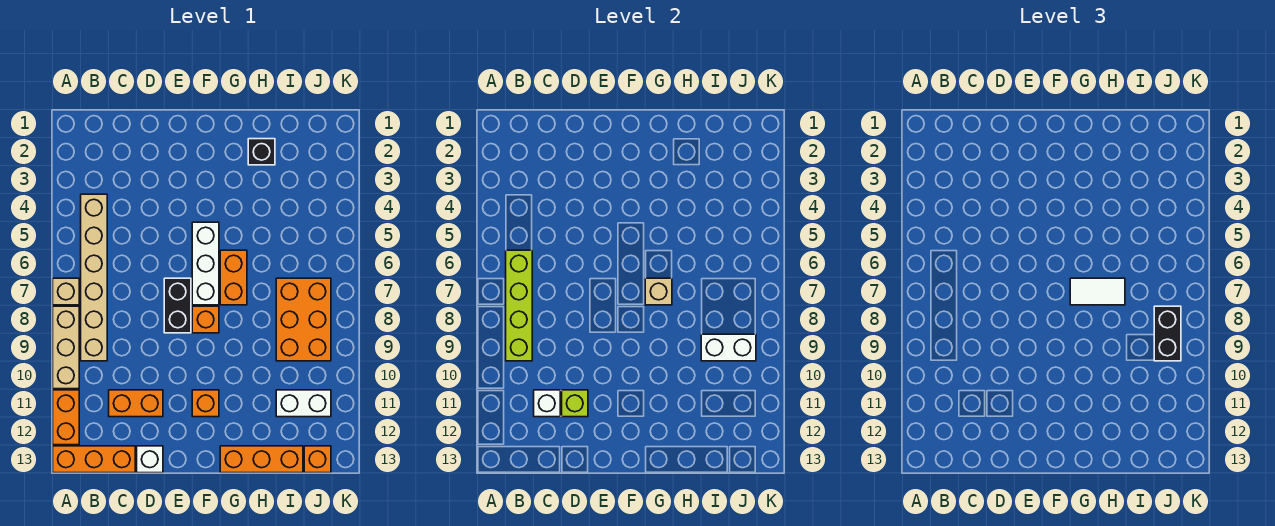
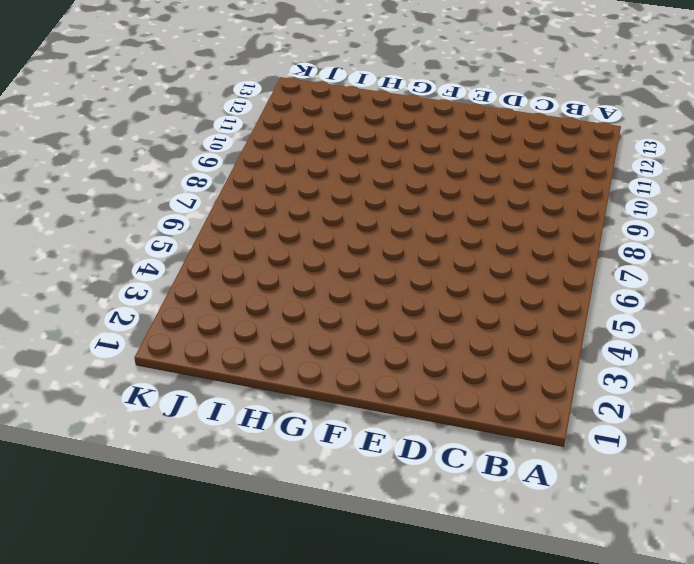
none -> tan brick A7 level 1
none -> tan brick A8:A10 level 1
none -> orange brick A11:A12 level 1

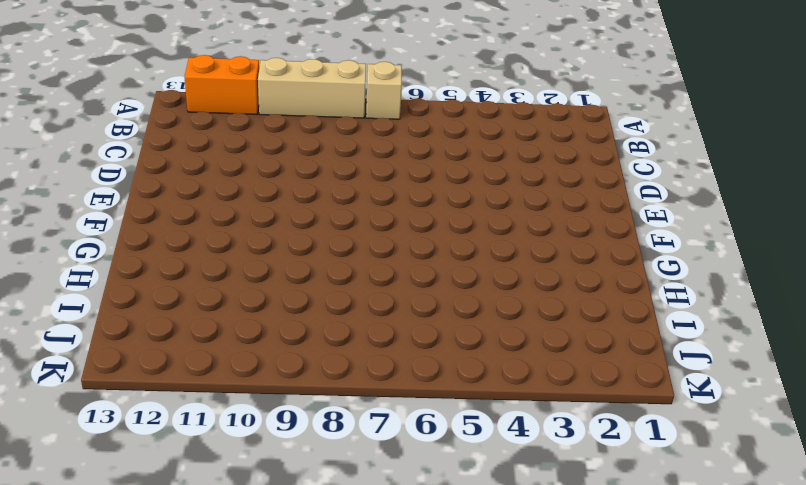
none -> orange brick A13:C13 level 1
none -> tan brick B4:B9 level 1
none -> orange brick C11:D11 level 1

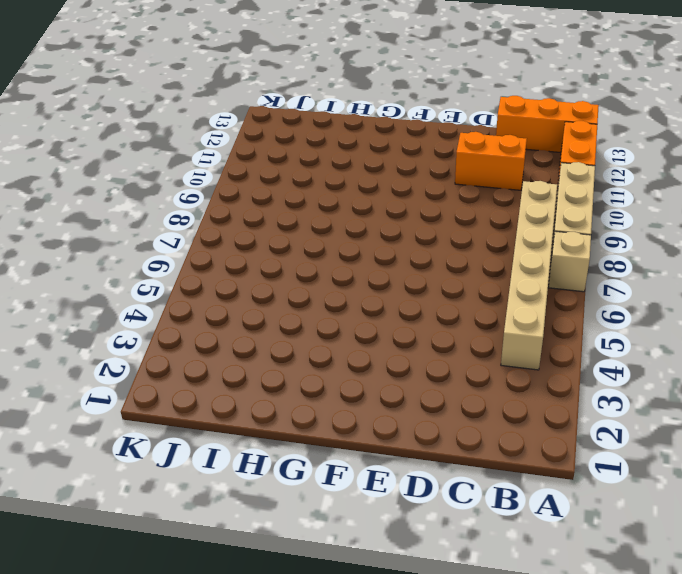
none -> white brick D13 level 1
none -> black brick E7:E8 level 1
none -> white brick F5:F7 level 1

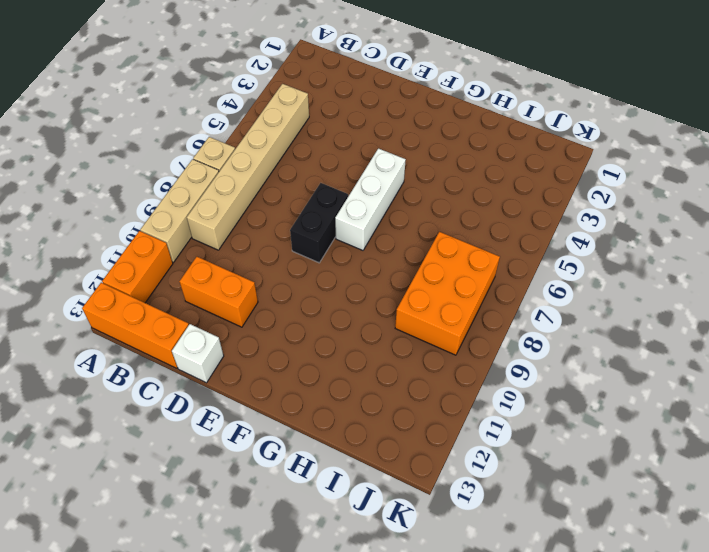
none -> orange brick F8 level 1
none -> orange brick F11 level 1
none -> orange brick G6:G7 level 1

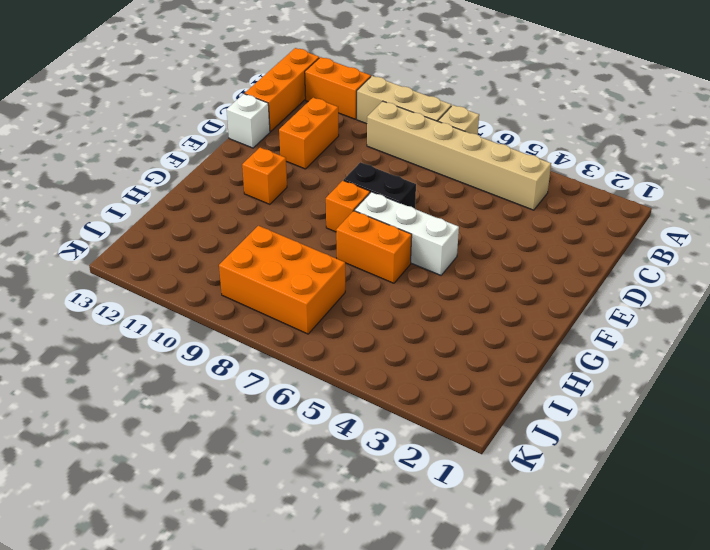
none -> orange brick G13:I13 level 1
none -> black brick H2 level 1
none -> white brick I11:J11 level 1

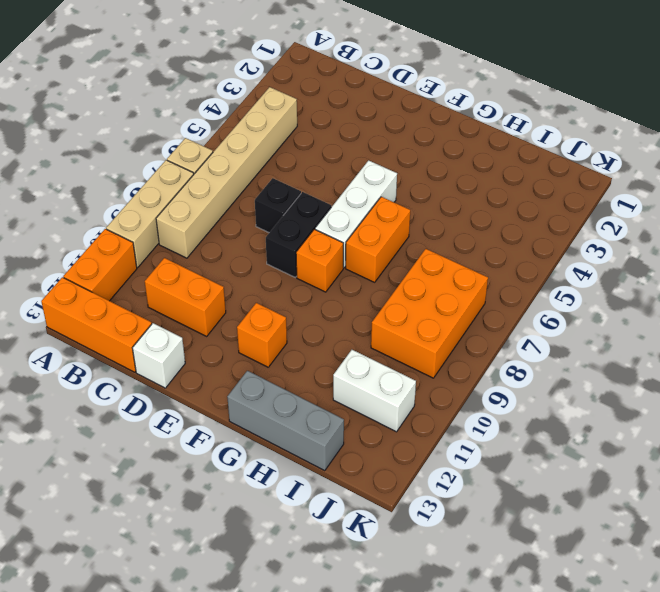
black brick D7 level 1 -> black brick H2 level 1
grey brick G13:I13 level 1 -> orange brick G13:I13 level 1
none -> orange brick J13 level 1
none -> lime brick B6:B9 level 2
none -> white brick C11 level 2

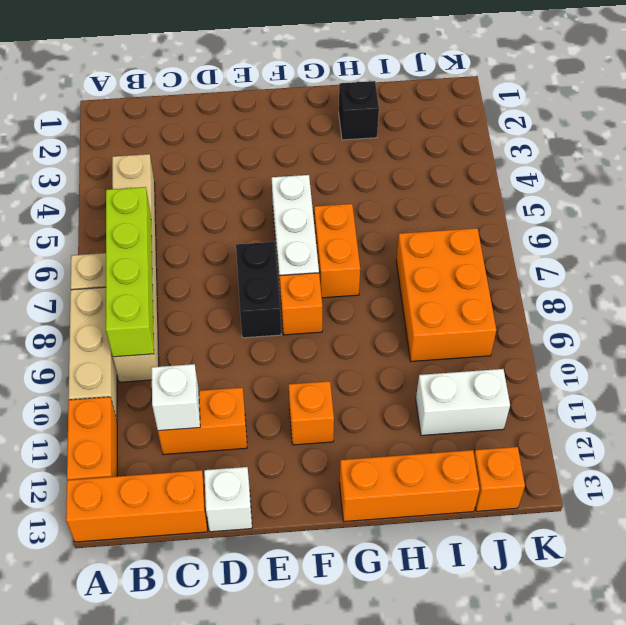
none -> lime brick D11 level 2
none -> tan brick G7 level 2
none -> white brick I9:J9 level 2

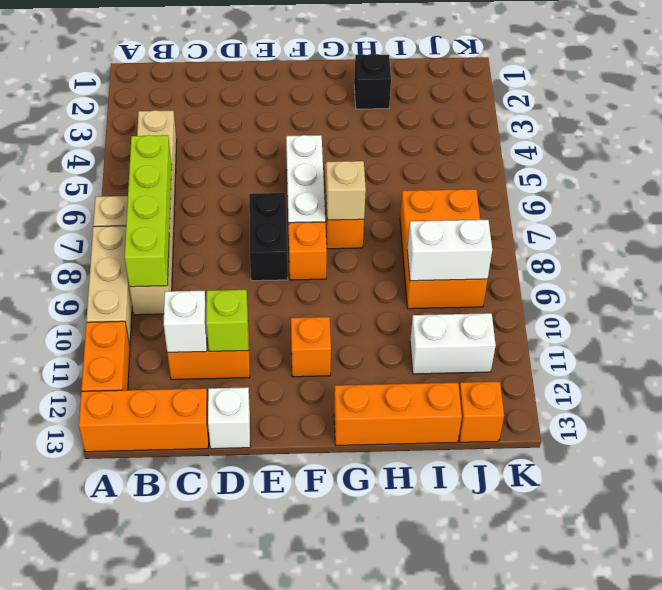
none -> white tile G7:H7 level 3
none -> black brick J8:J9 level 3

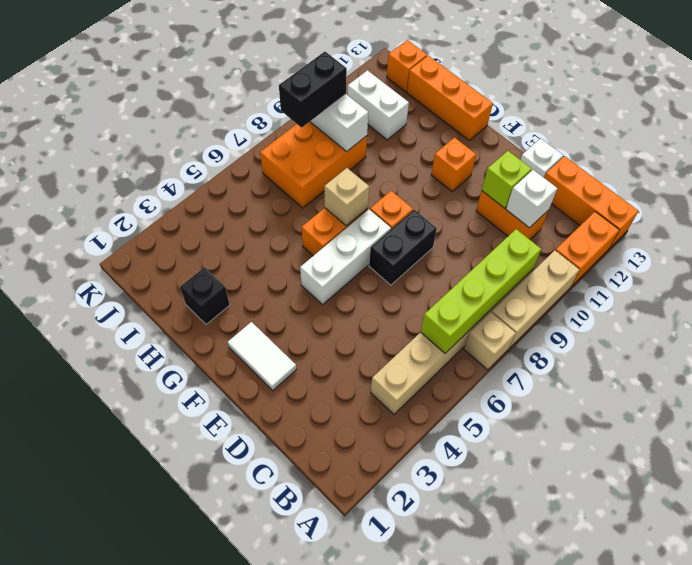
white tile E2:F2 level 1 -> white tile G7:H7 level 3

